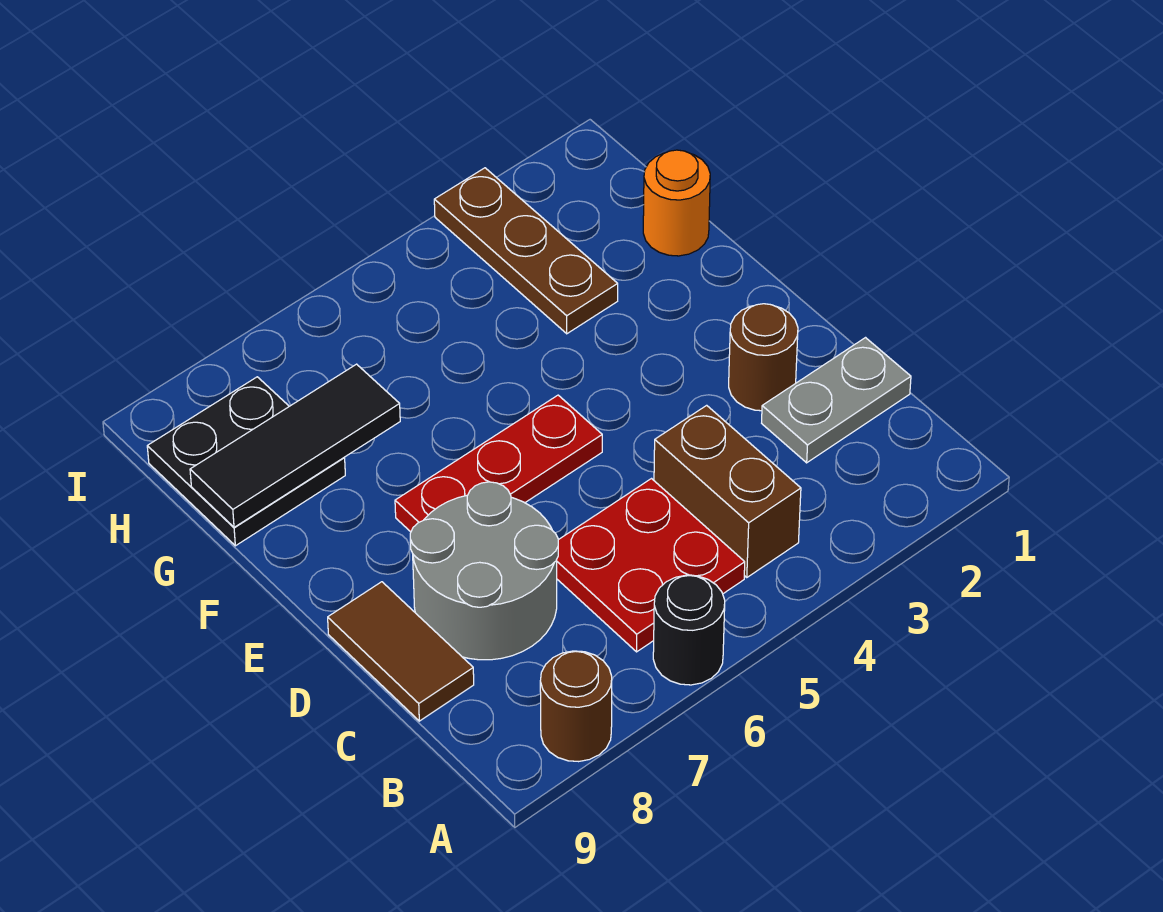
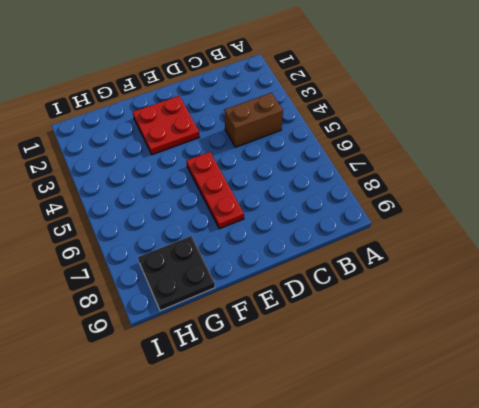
red plate E2:F3 level 1 -> red plate B5:C6 level 1
none -> black round brick A6 level 1
none -> brown round brick A8 level 1
none -> grey plate C1:C2 level 1

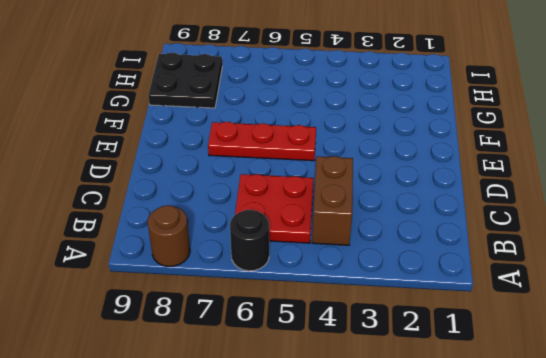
none -> grey plate C1:C2 level 1
none -> grey round brick C7:D8 level 1
none -> brown tile C9:D9 level 1

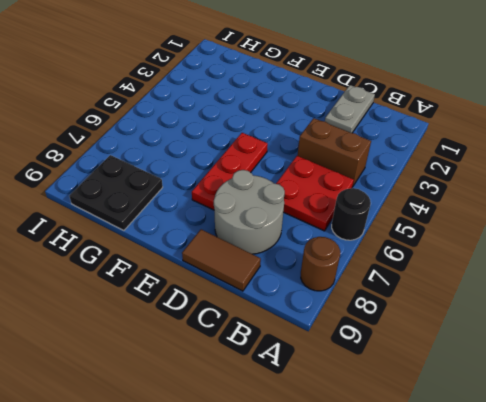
none -> brown round brick D2 level 1
none -> orange round brick G1 level 1
none -> brown plate G3:I3 level 1

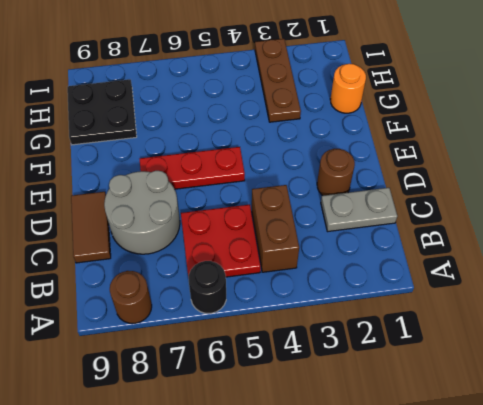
none -> black tile G7:G9 level 2

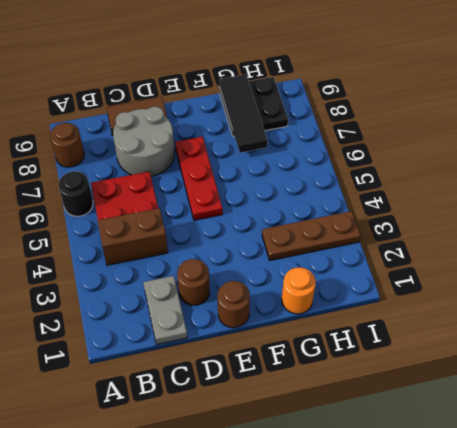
brown round brick E1 level 1 -> none

